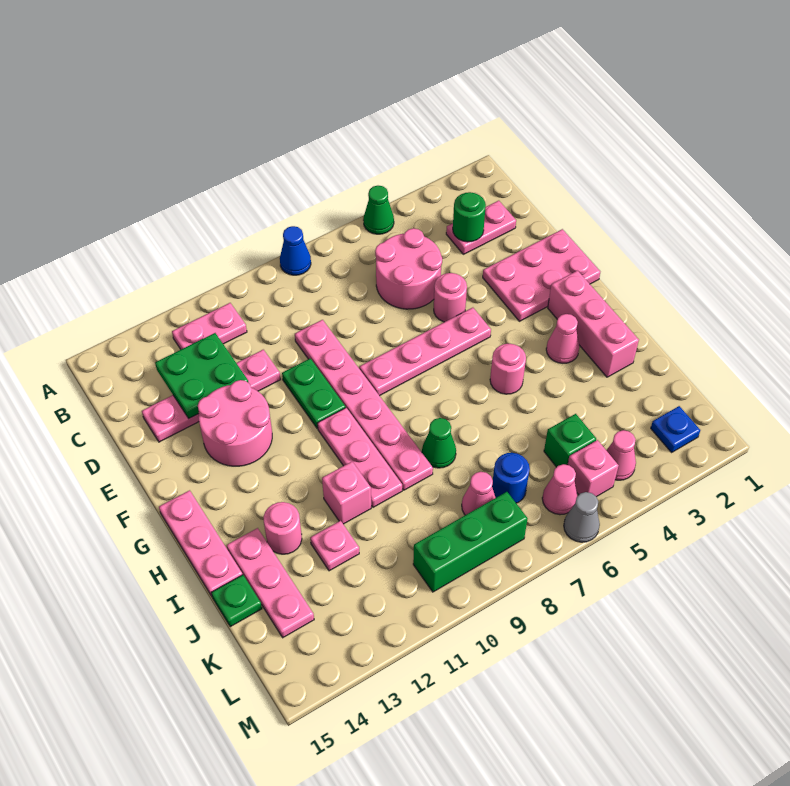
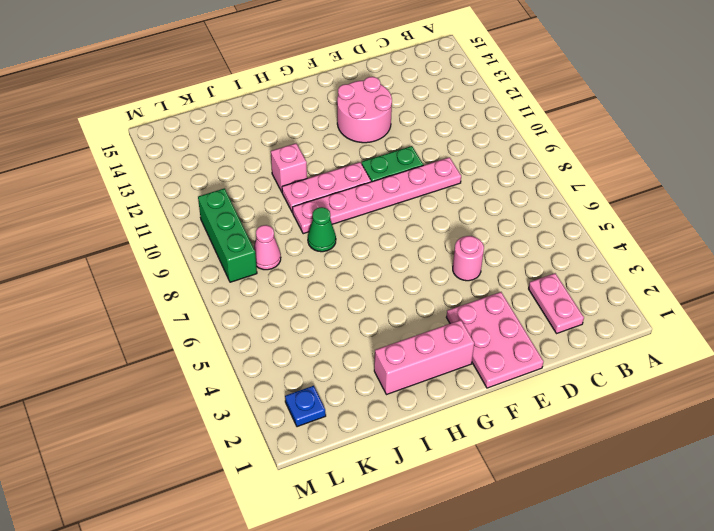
none -> green cone A5 level 1
none -> blue cone A8 level 1
none -> pink plate B11:B12 level 1
none -> pink round brick C5:D6 level 1

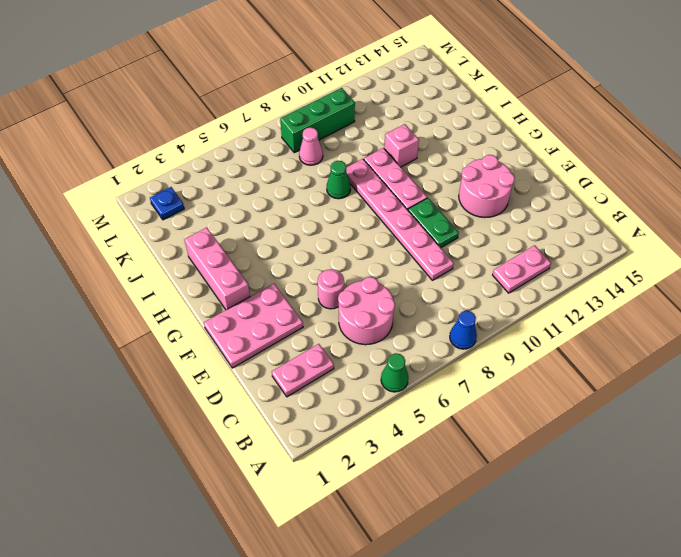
none -> pink plate D11:D14 level 1
none -> pink plate F5:F8 level 1
none -> pink plate G15:I15 level 1
none -> pink cone H3 level 1

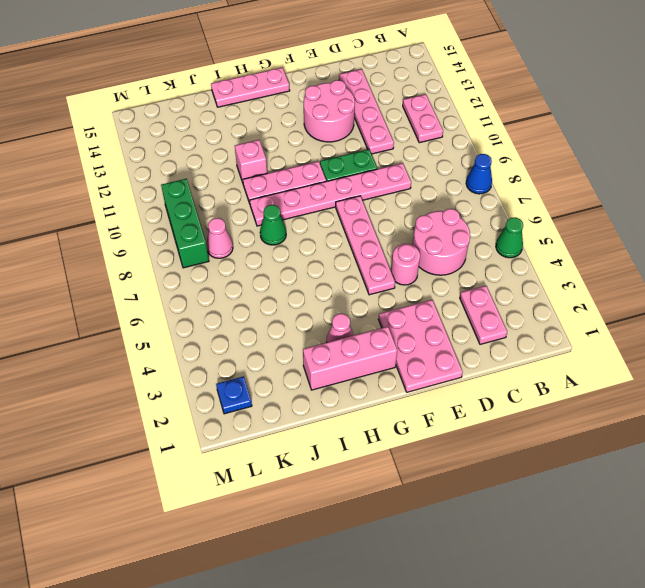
none -> pink round brick H5 level 1
none -> pink round brick I13 level 1
none -> pink plate I14:K14 level 1
none -> pink plate J12 level 1

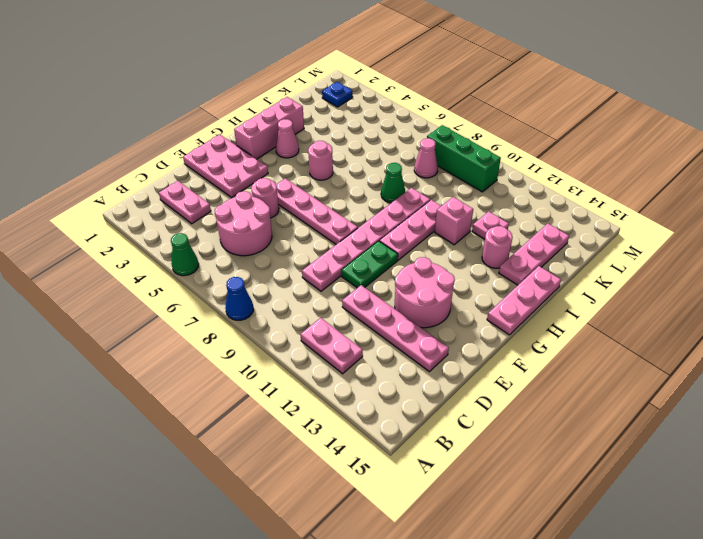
none -> green plate J15 level 1
none -> green brick K5 level 1
none -> blue round brick K7 level 1
none -> pink cone L4 level 1

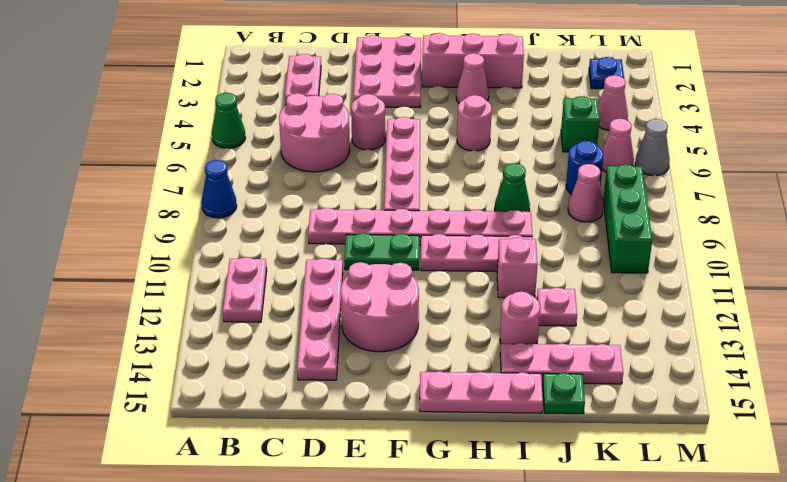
none -> pink brick L5 level 1
none -> green round brick C3 level 2
none -> green plate C12:D13 level 2

